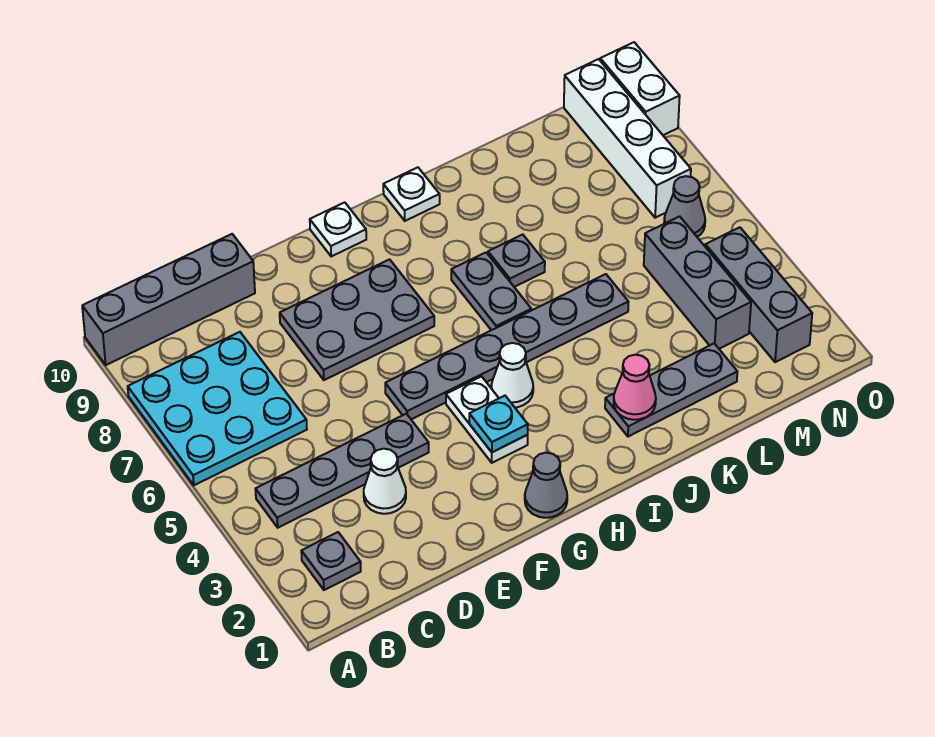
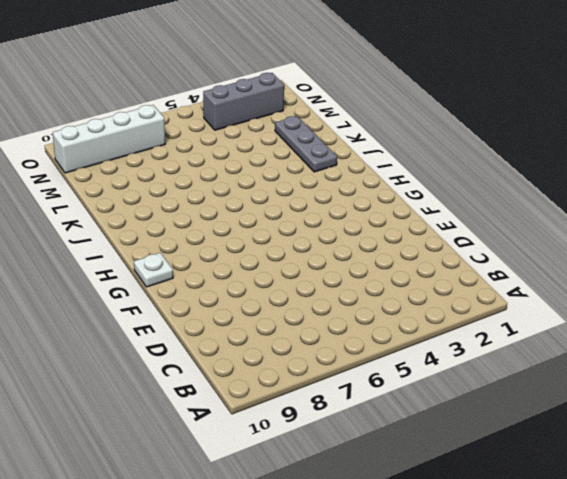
none -> cyan plate A6:C8 level 1
none -> grey brick A10:D10 level 1
none -> grey plate B2 level 1

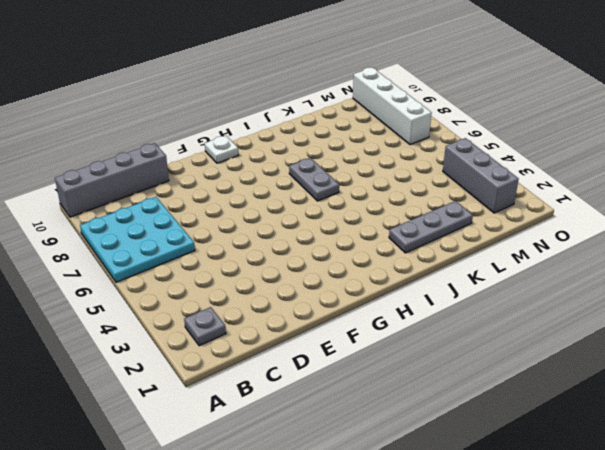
none -> grey plate B4:E4 level 1
none -> white cone D3 level 1
none -> grey plate E7:G8 level 1

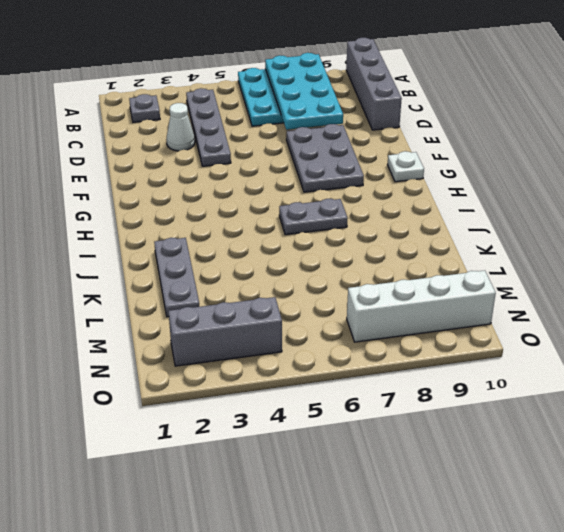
cyan plate A7:D8 level 2 -> none
none -> grey plate F5:K5 level 1
none -> grey cone G1 level 1
none -> white plate G3:G4 level 1

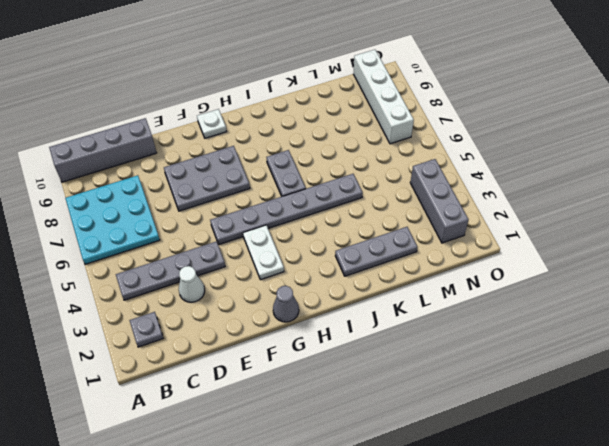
none -> white cone H4 level 1
none -> white plate I10 level 1
none -> grey plate J7 level 1

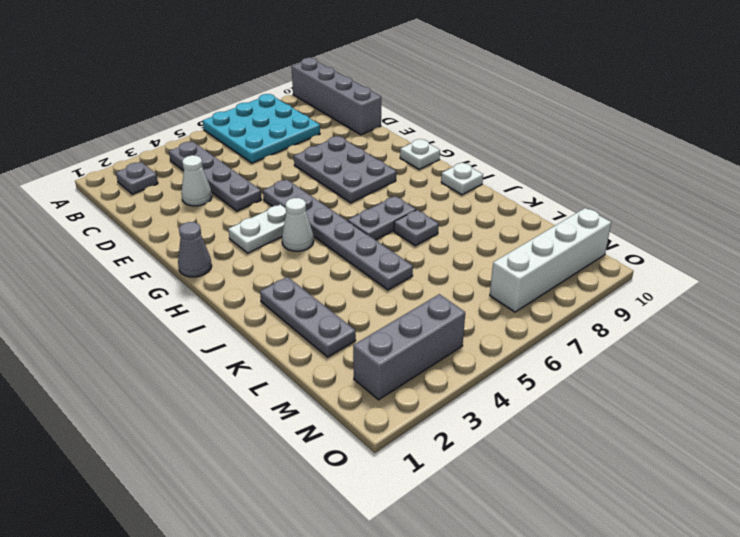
none -> grey brick M3:M5 level 1
none -> grey cone N6 level 1
none -> white brick O9:O10 level 1

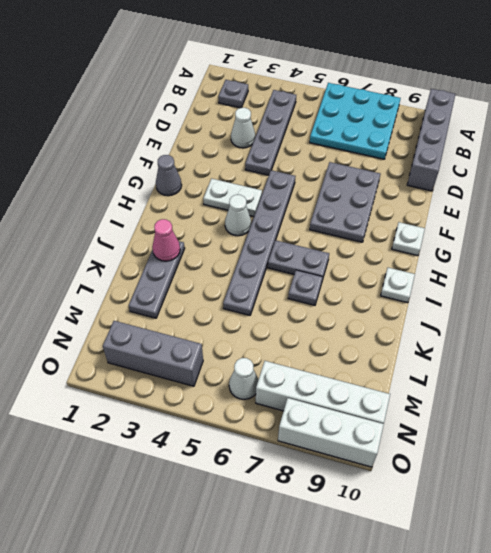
white cone N6 level 1 -> grey cone N6 level 1
white brick O8:O10 level 1 -> white brick O9:O10 level 1
none -> grey brick M3:M5 level 1
none -> cyan plate G3 level 2

